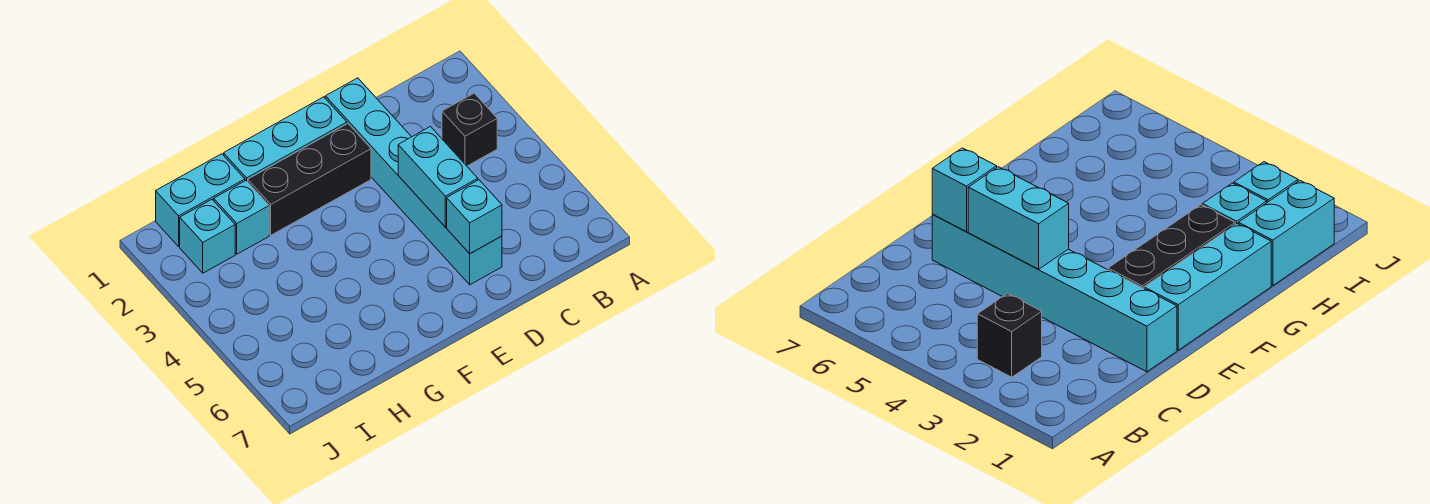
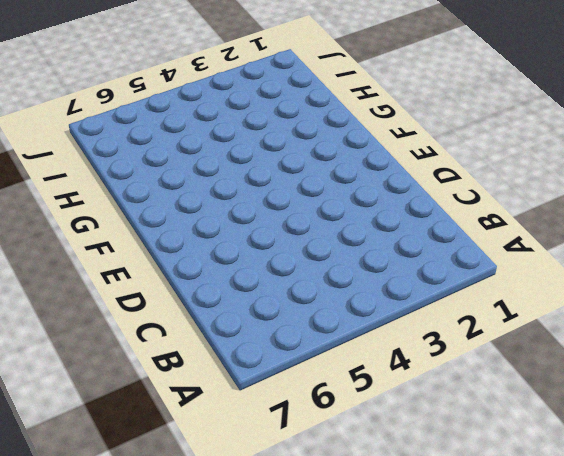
none -> black brick B3 level 1
none -> cyan brick D1:D6 level 1

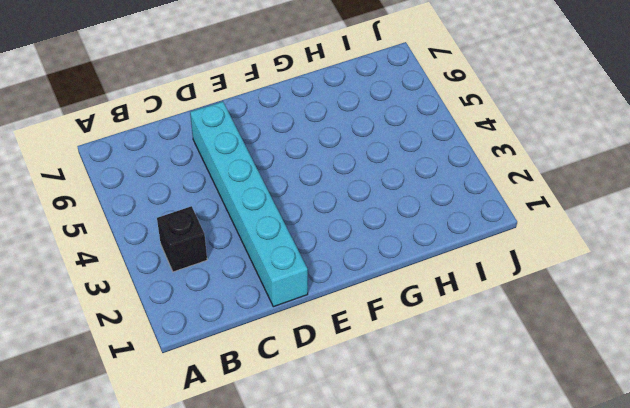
none -> cyan brick E1:G1 level 1
none -> black brick E2:G2 level 1

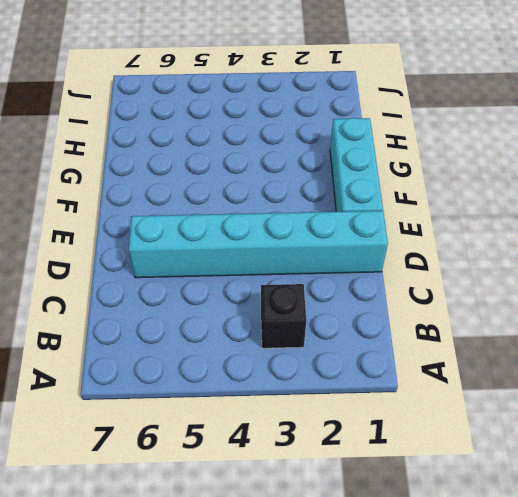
none -> black brick E2:G2 level 1
none -> cyan brick H1:I1 level 1

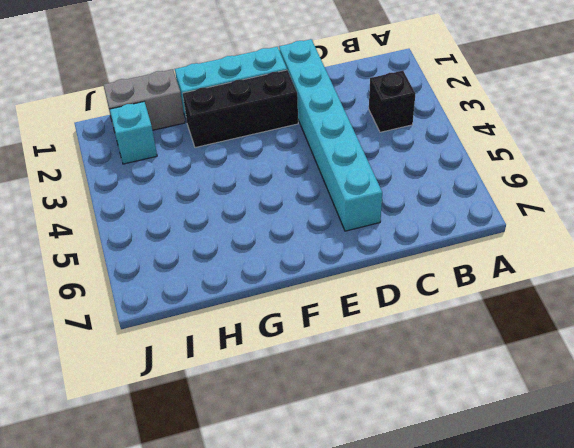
grey brick H1:I1 level 1 -> cyan brick H1:I1 level 1
none -> cyan brick H2 level 1
none -> cyan brick D4:D5 level 2

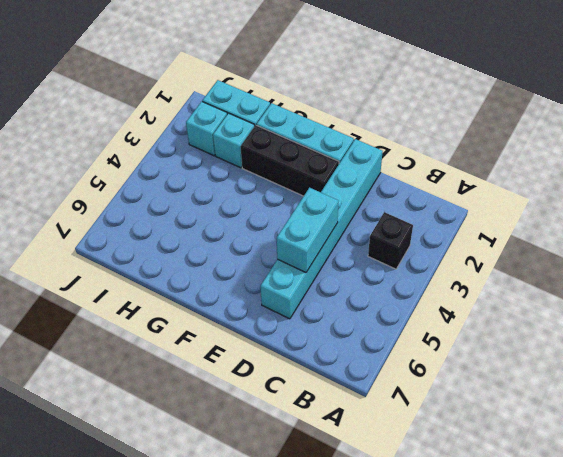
none -> cyan brick D6 level 2

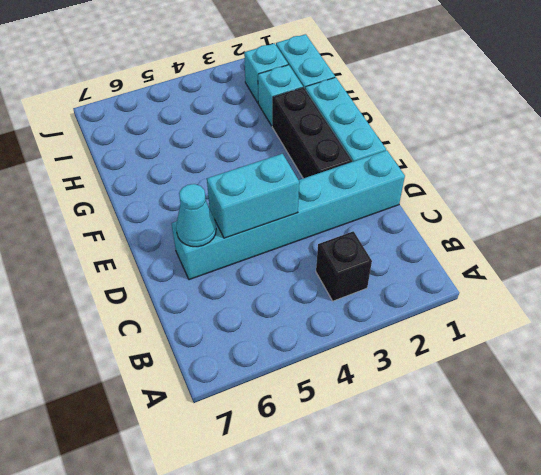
cyan cone D6 level 2 -> cyan brick D6 level 2

